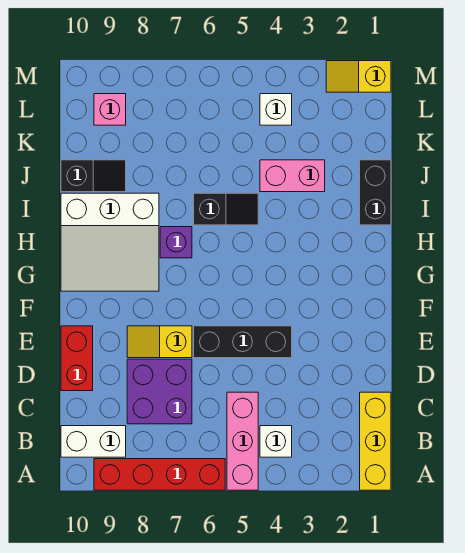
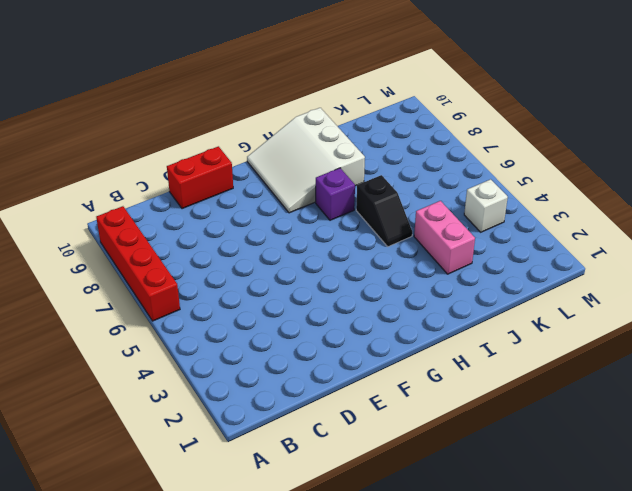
none -> yellow brick A1:C1 level 1
none -> pink brick A5:C5 level 1
none -> white brick B4 level 1

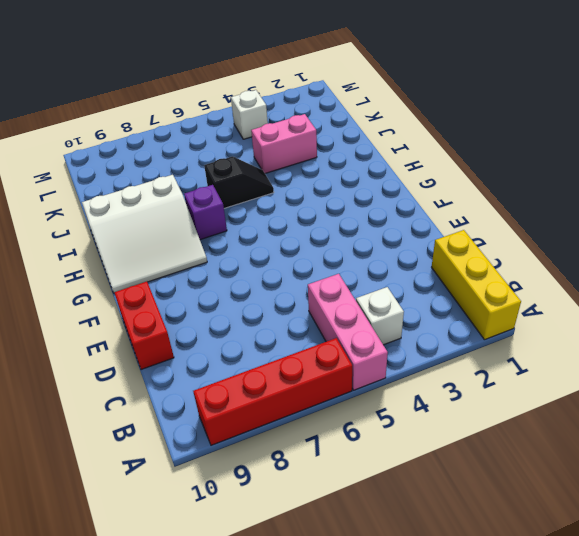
none -> white brick B9:B10 level 1
none -> purple brick C7:D8 level 1
none -> black brick E4:E6 level 1

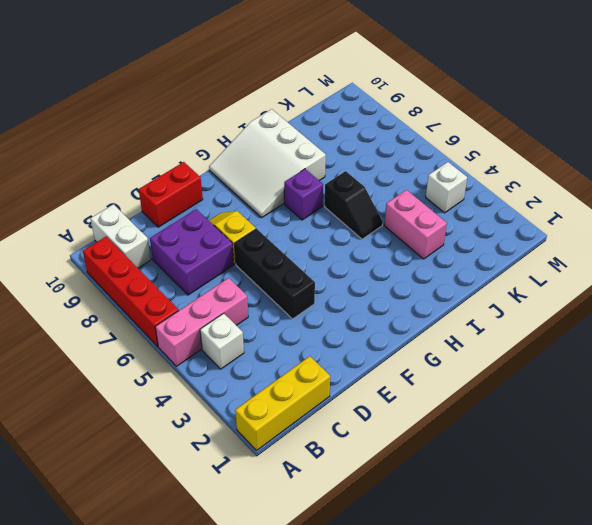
none -> black brick I1:J1 level 1
none -> black slope J9:J10 level 1 top 10
none -> pink brick L9 level 1

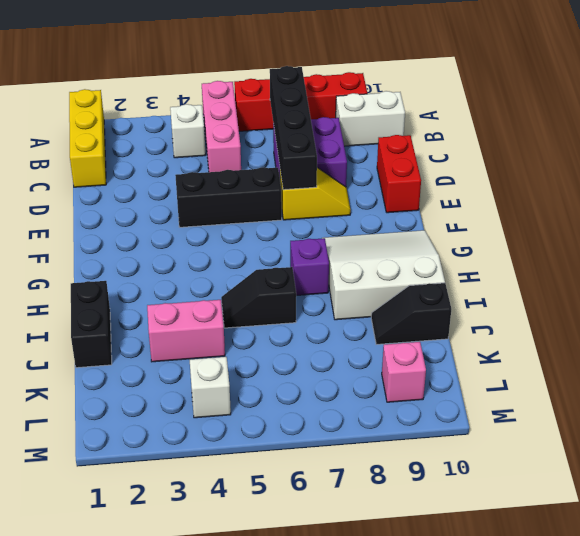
black brick B7:E7 level 2 -> none
none -> yellow slope M1:M2 level 1 top 1

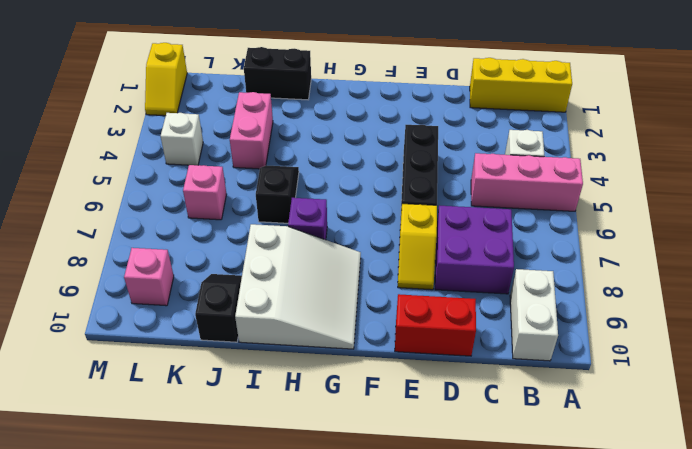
pink brick K6 level 1 -> none
none -> red brick A6:A9 level 1

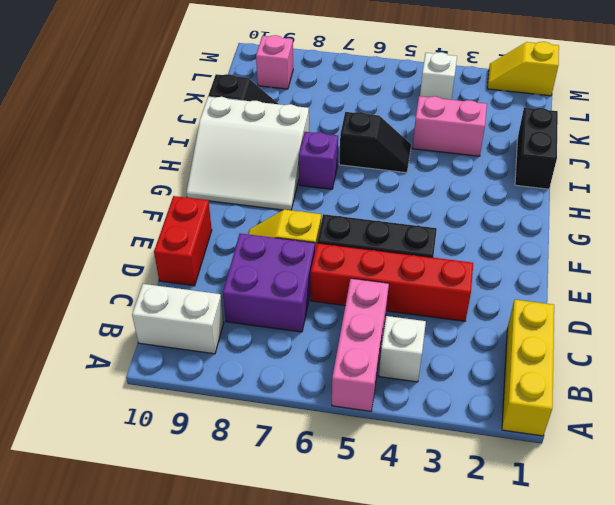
red brick D3:D6 level 1 -> red brick A6:A9 level 1

